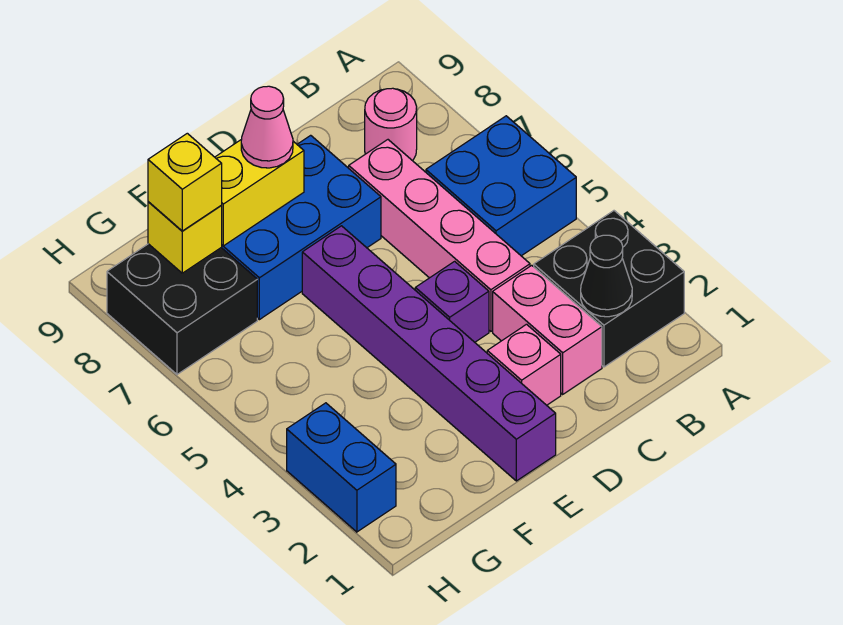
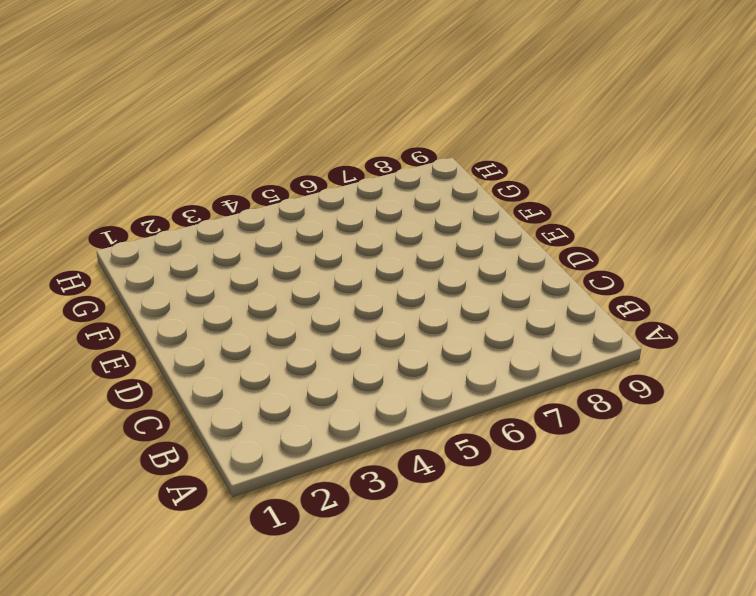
none -> black brick A2:B3 level 1
none -> blue brick A5:B6 level 1
none -> pink round brick B8 level 1

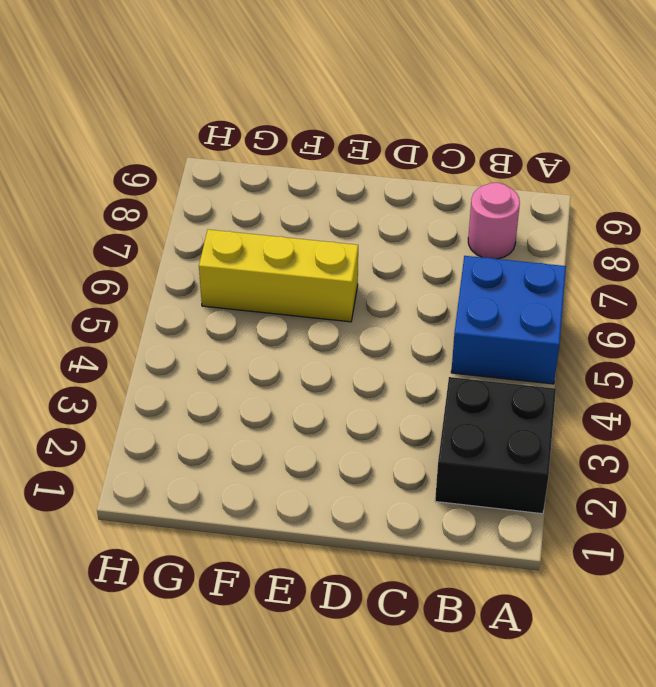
yellow brick E6:G6 level 1 -> purple brick E1:E6 level 1
none -> pink brick C2:C3 level 1
none -> pink brick C4:C7 level 1
none -> pink brick D2 level 1

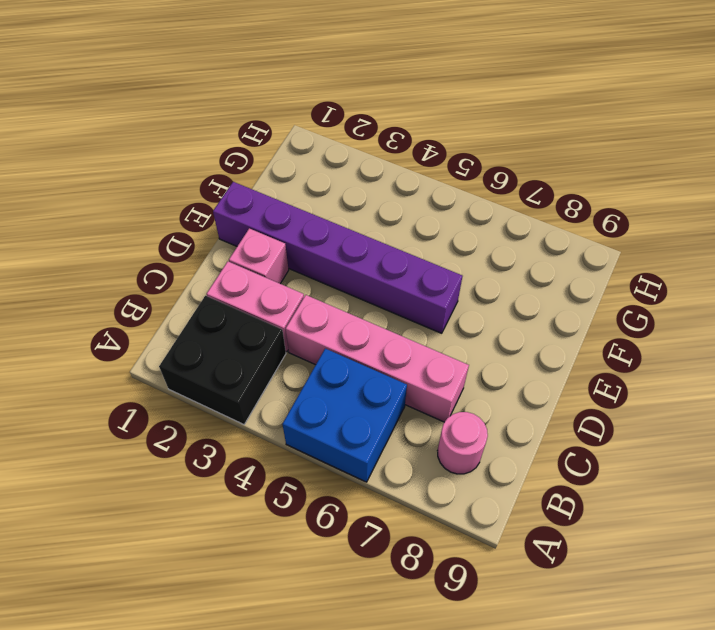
none -> purple brick D4 level 1
none -> blue brick D7:F8 level 1
none -> black brick G7:H8 level 1

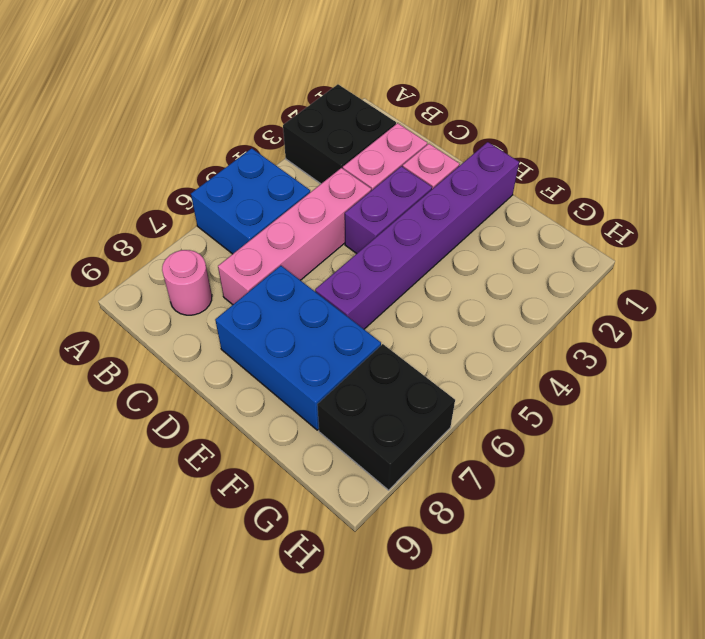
purple brick D3:D4 level 1 -> purple brick D4 level 1
none -> blue brick H2:H3 level 1
none -> black cone B2 level 2
none -> yellow brick E8:F8 level 2

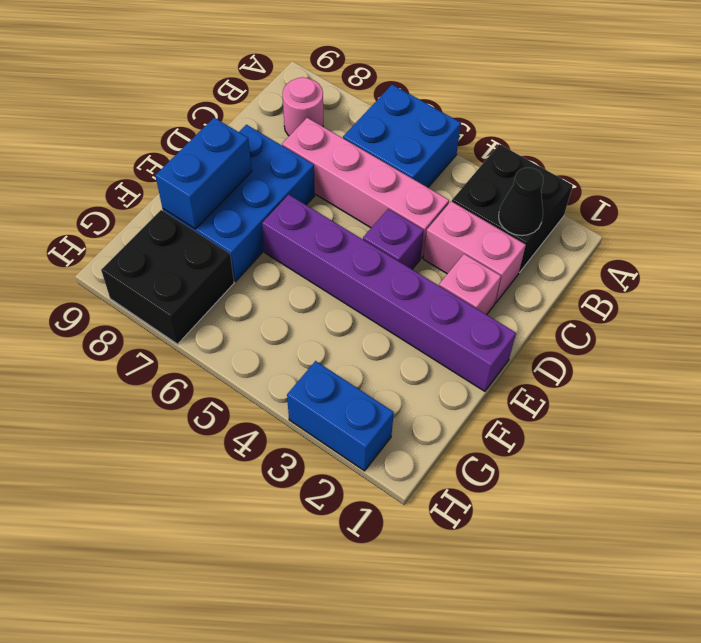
blue brick E8:F8 level 2 -> yellow brick E8:F8 level 2
none -> yellow brick G8 level 2
none -> pink cone E8 level 3
none -> yellow brick G8 level 3

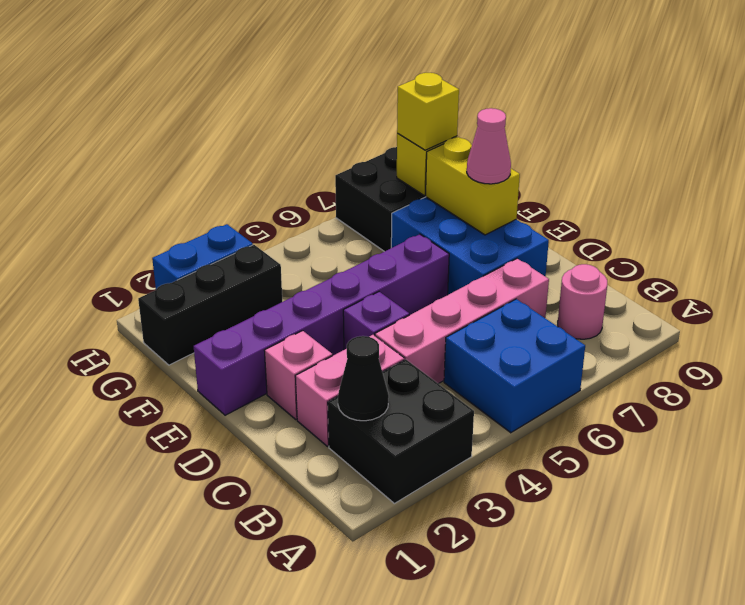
black brick G1:G3 level 1 -> none

